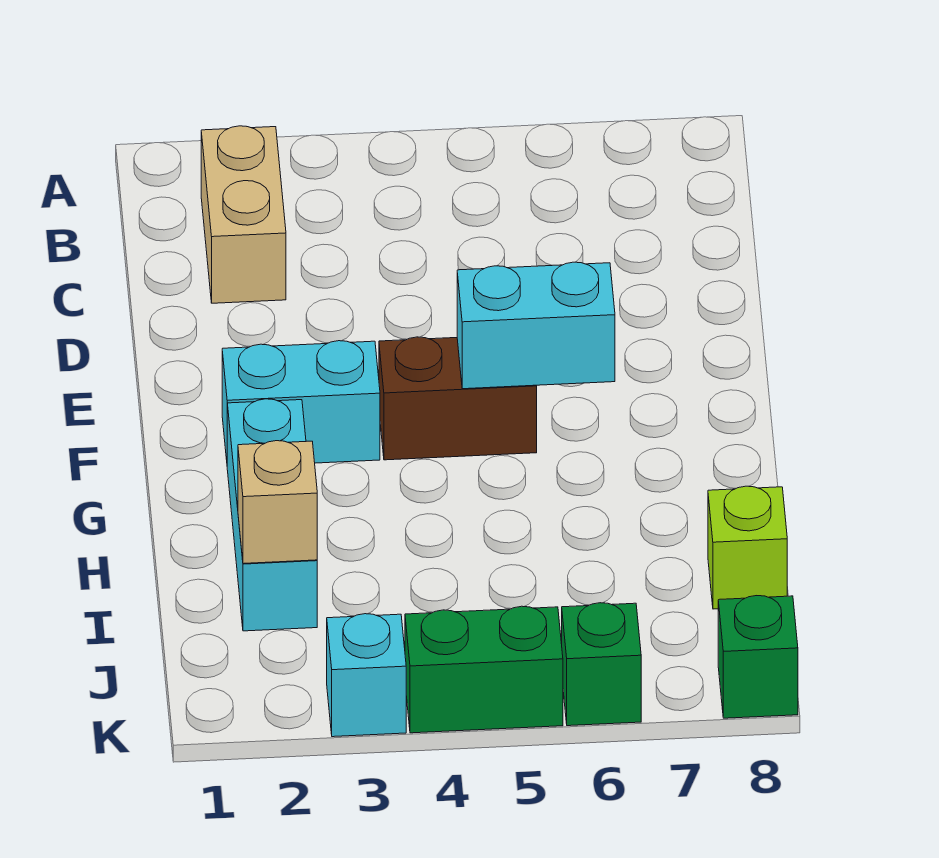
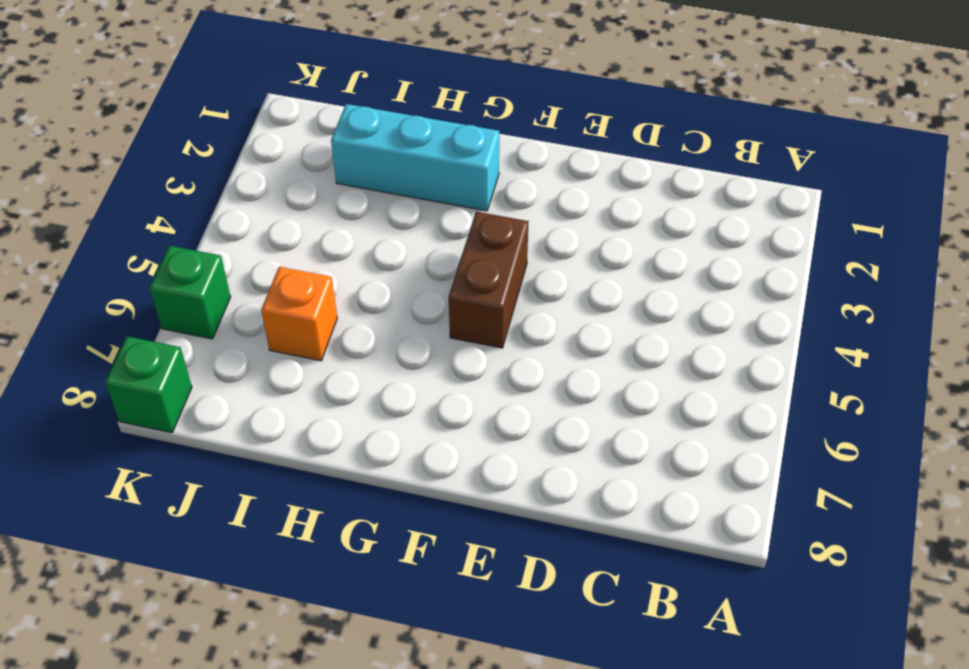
orange brick I6 level 1 -> none
none -> tan brick B2:C2 level 1
none -> cyan brick F2:F3 level 1

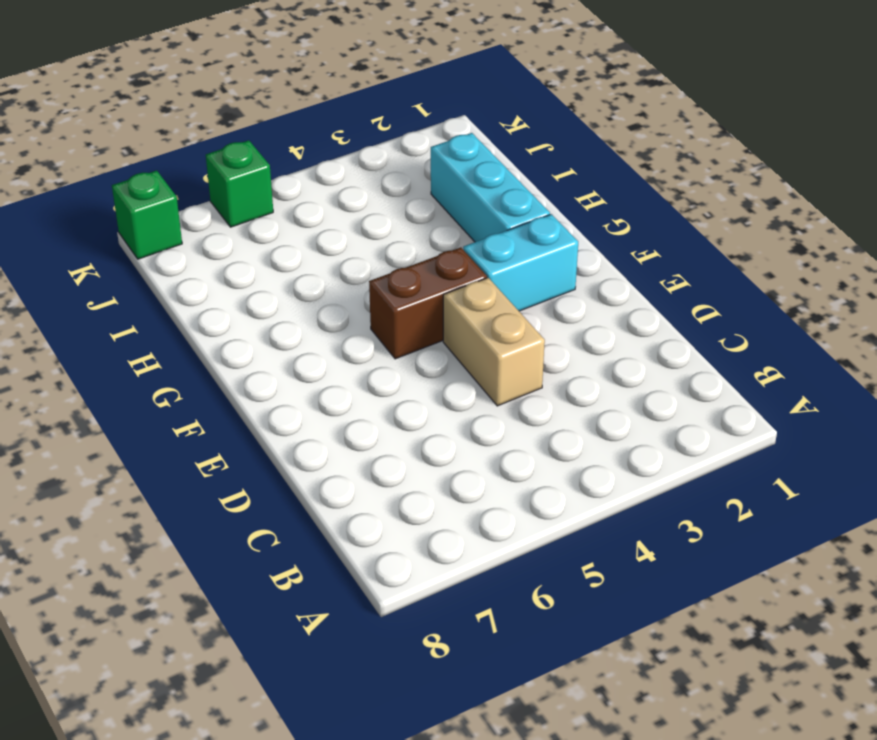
tan brick D4:E4 level 1 -> tan brick B2:C2 level 1
none -> lime brick I8 level 1
none -> cyan brick K3 level 1

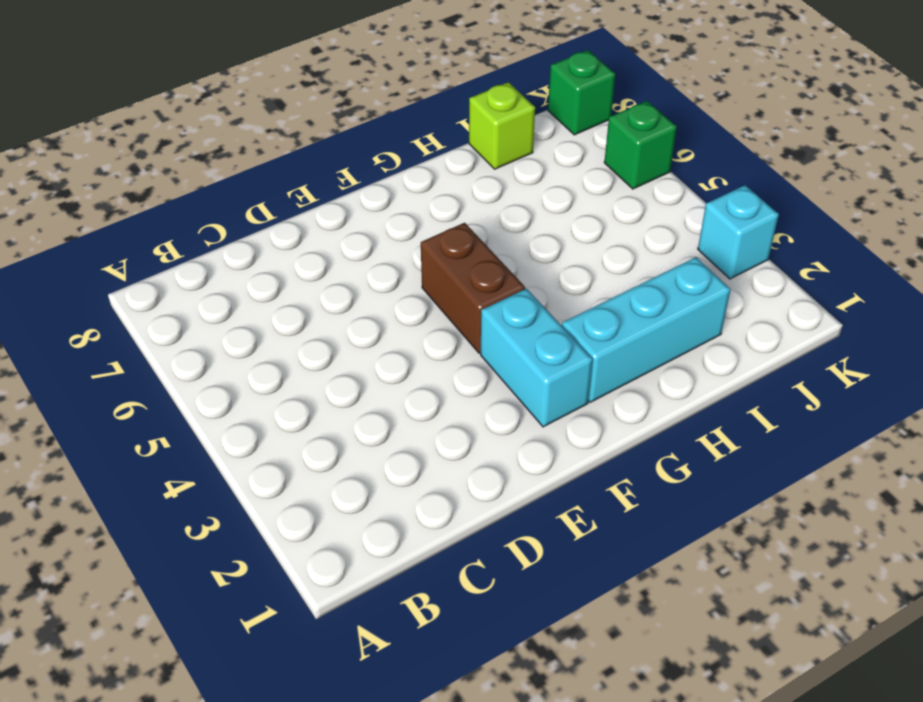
none -> tan brick B2:C2 level 1
none -> green brick K4:K5 level 1

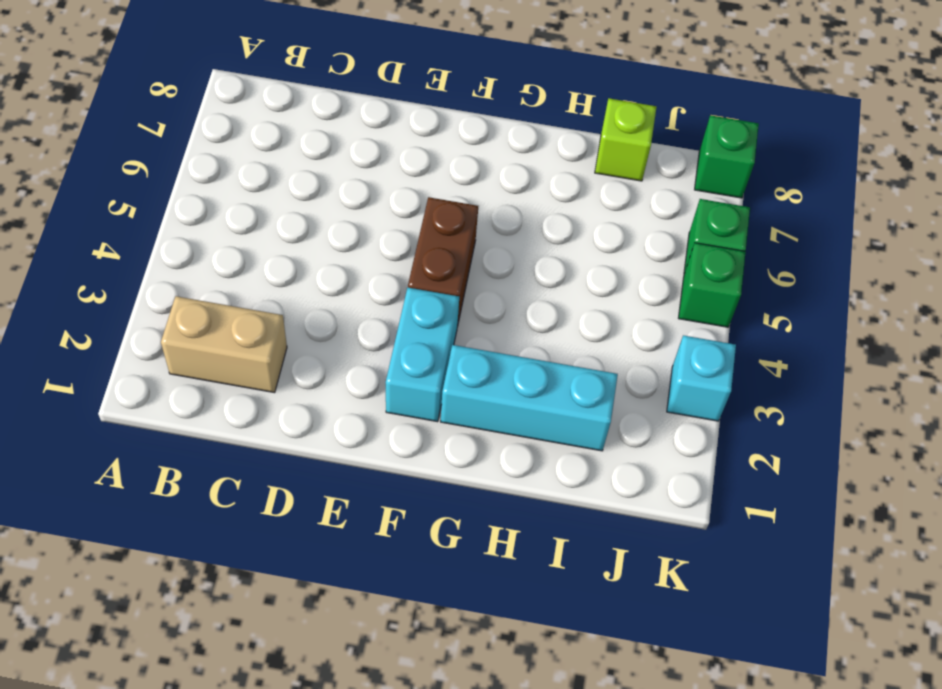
green brick K5 level 1 -> green brick K4:K5 level 1
none -> cyan brick F5:F6 level 2
none -> tan brick I2 level 2

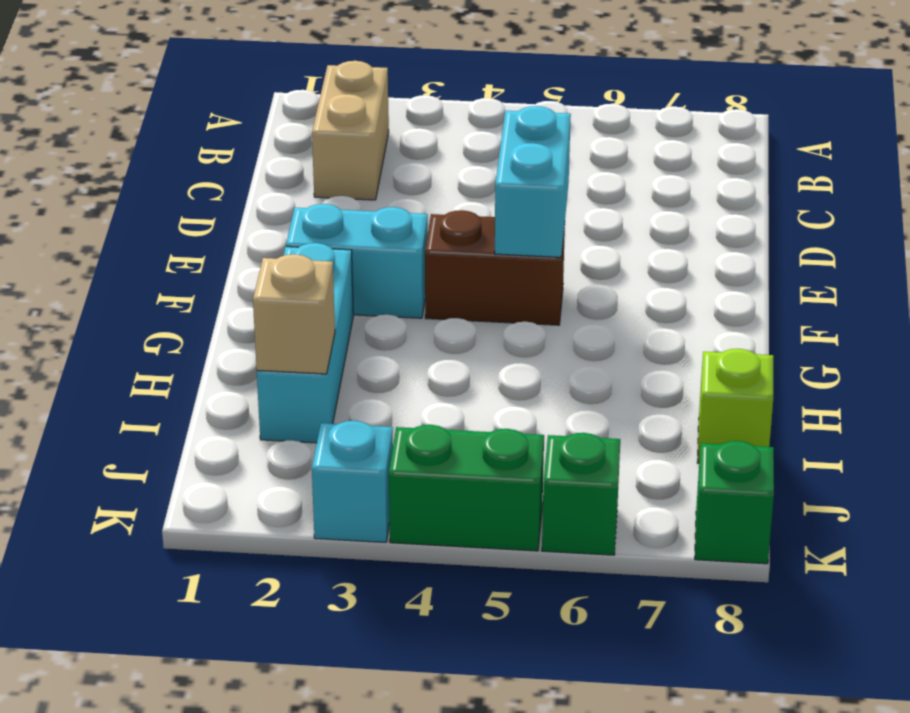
cyan brick E5:F5 level 2 -> cyan brick F5:F6 level 2

